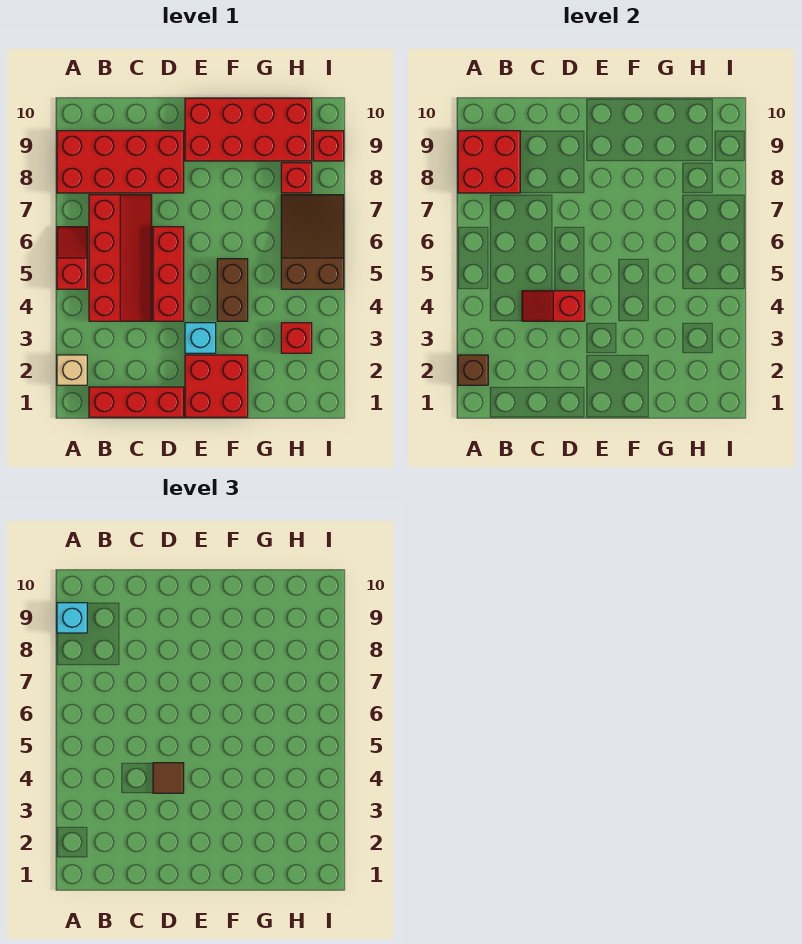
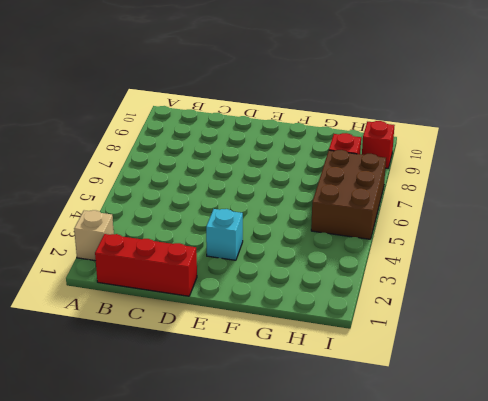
brown brick H5:I7 level 1 -> brown slope H5:I7 level 1 top 5
none -> red slope A5:A6 level 1 top 5
none -> red brick A8:D9 level 1
none -> red slope B4:C7 level 1 top B

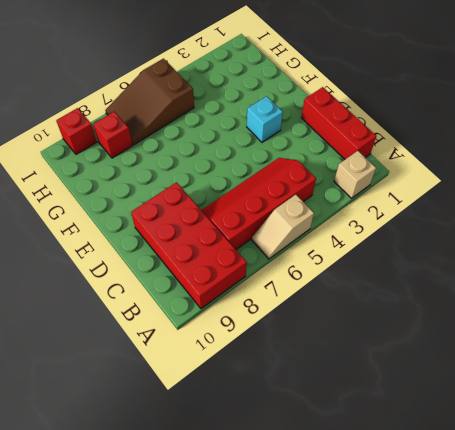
tan slope A5:A6 level 1 top 5 -> red slope A5:A6 level 1 top 5
none -> red brick D4:D6 level 1
none -> red brick E1:F2 level 1
none -> red brick E9:H10 level 1

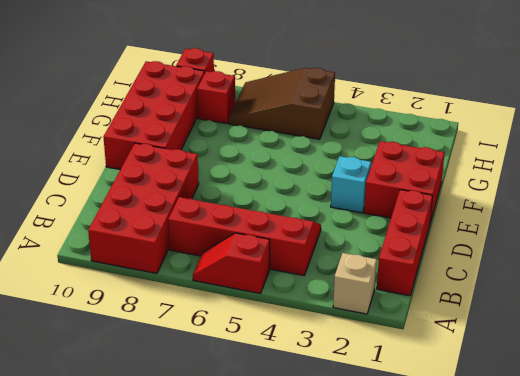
none -> red brick D4:D6 level 1
none -> brown brick F4:F5 level 1
none -> red brick H3 level 1

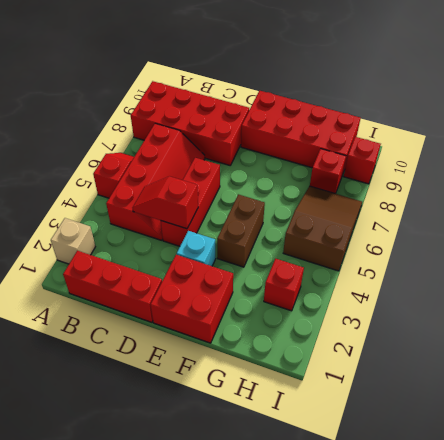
none -> brown brick A2 level 2
none -> red brick A8:B9 level 2
none -> cyan brick A9 level 3

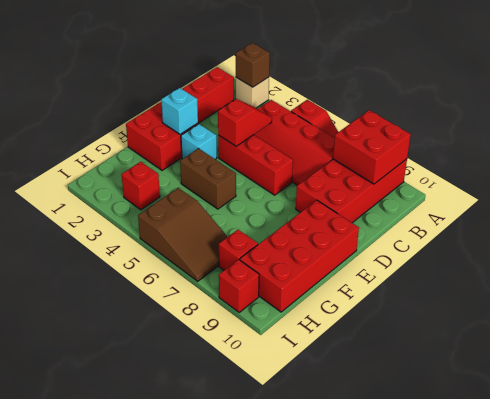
cyan brick E2 level 2 -> cyan brick A9 level 3
none -> brown tile D4 level 3

